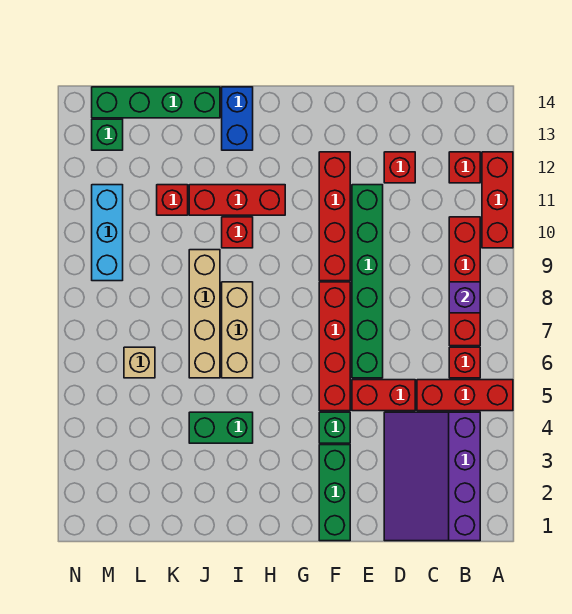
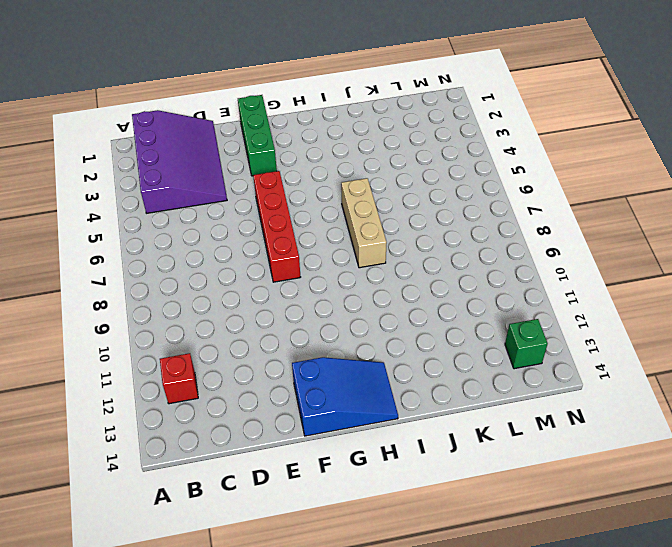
blue slope F13:H14 level 1 top F -> none
none -> red brick A5:C5 level 1
none -> red brick A10:A12 level 1
none -> red brick B6 level 1

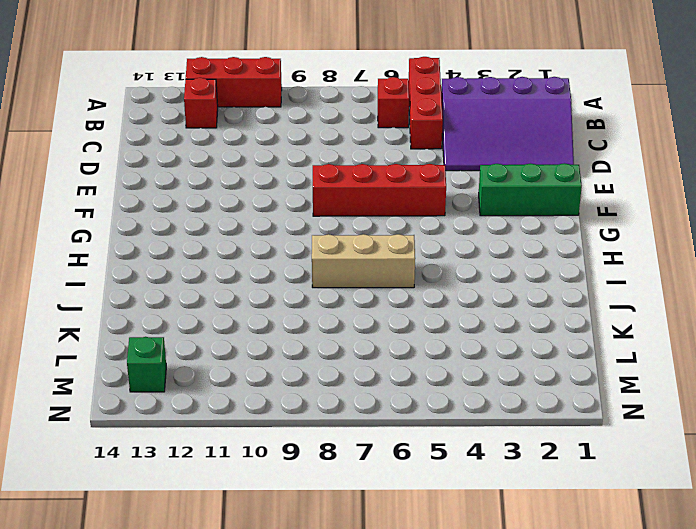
none -> red brick B7:B10 level 1
none -> red brick D5:E5 level 1
none -> red brick D12 level 1

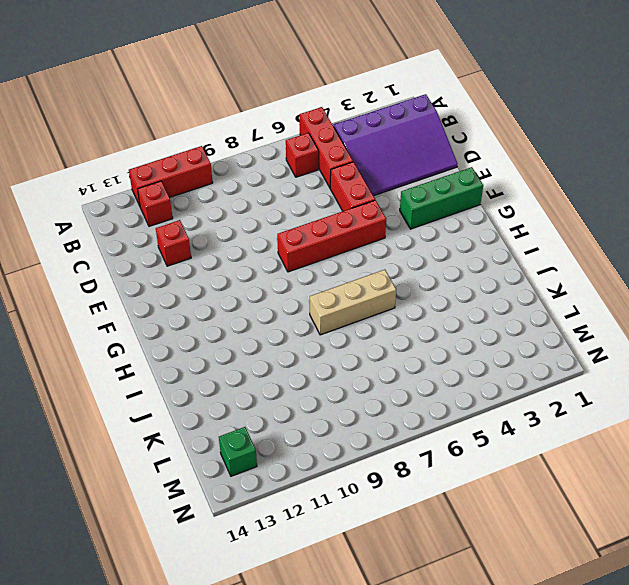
none -> red brick B7:B10 level 1
none -> green brick E6:E11 level 1
none -> green brick F4 level 1

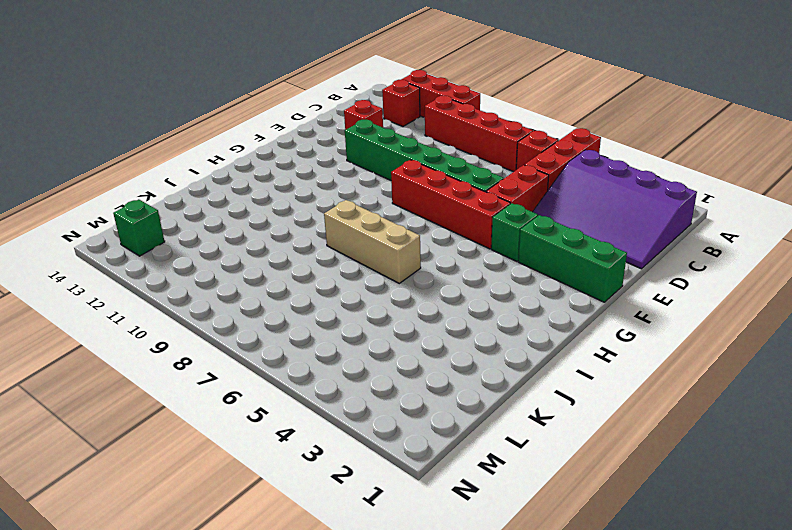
none -> red brick F9:F12 level 1
none -> red brick H11:J11 level 1
none -> green brick I4:J4 level 1

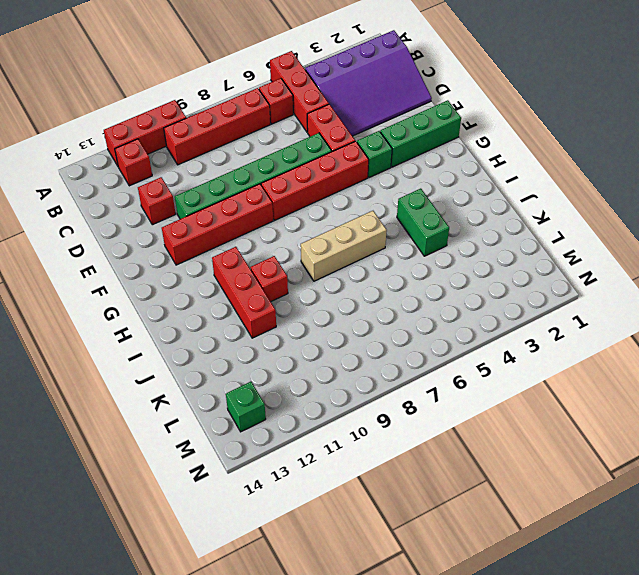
none -> blue brick I13:I14 level 1
none -> tan brick J6:J9 level 1
none -> green brick J14:M14 level 1

